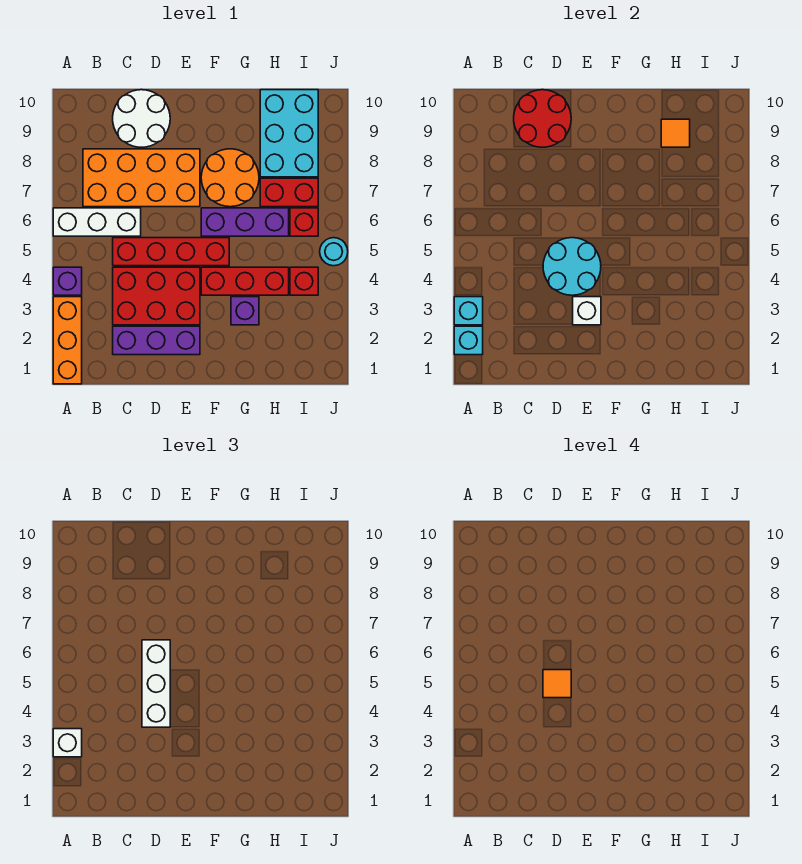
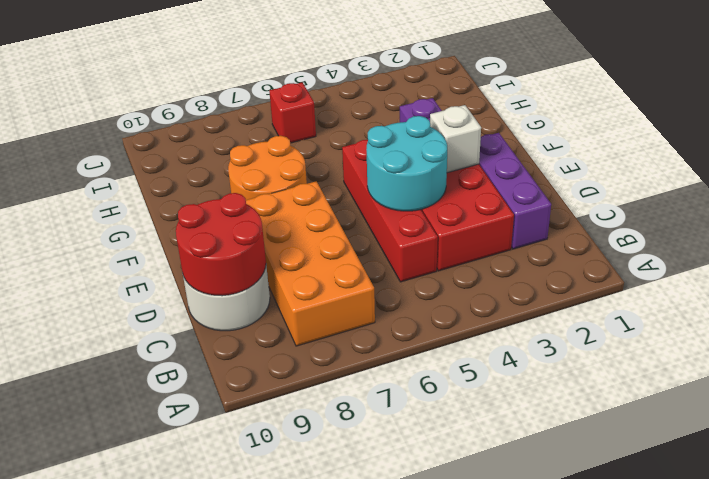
none -> orange brick A1:A3 level 1
none -> purple brick A4 level 1
none -> white brick A6:C6 level 1

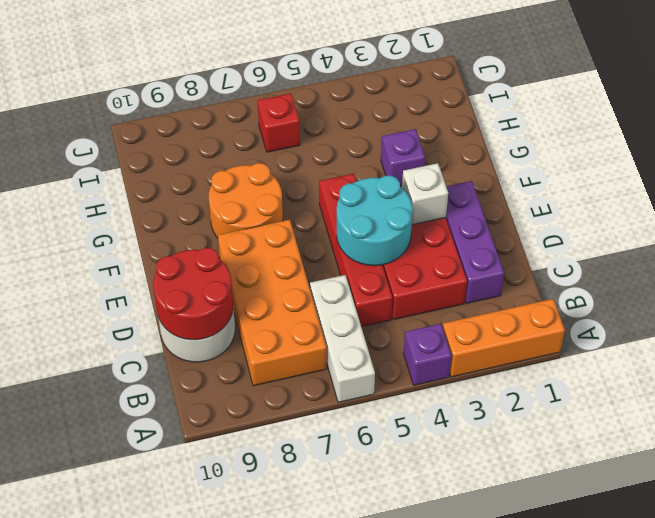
none -> red brick F4:H4 level 1
none -> purple brick F6:H6 level 1
none -> red brick H7:I7 level 1

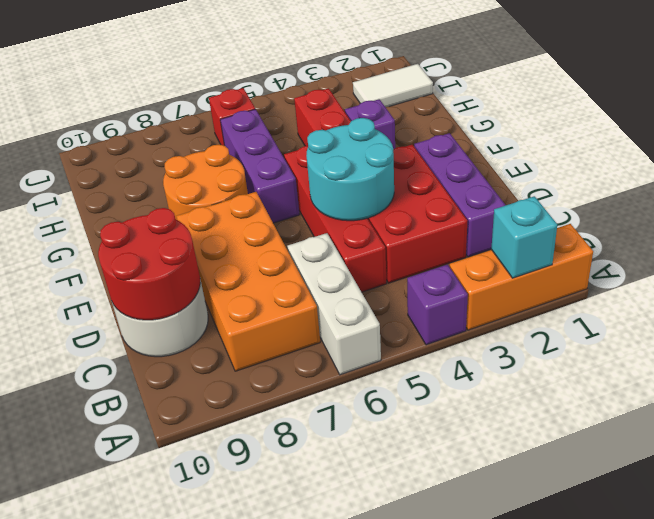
white tile I1:I2 level 1 -> none
none -> red brick H7:I7 level 1
none -> cyan brick H8:I10 level 1
none -> red brick I4 level 1

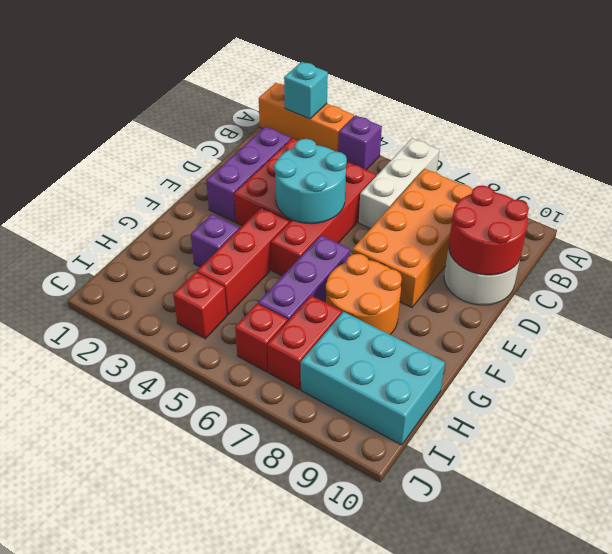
none -> cyan round brick J5 level 1
none -> cyan brick A3 level 2
none -> white brick E3 level 2

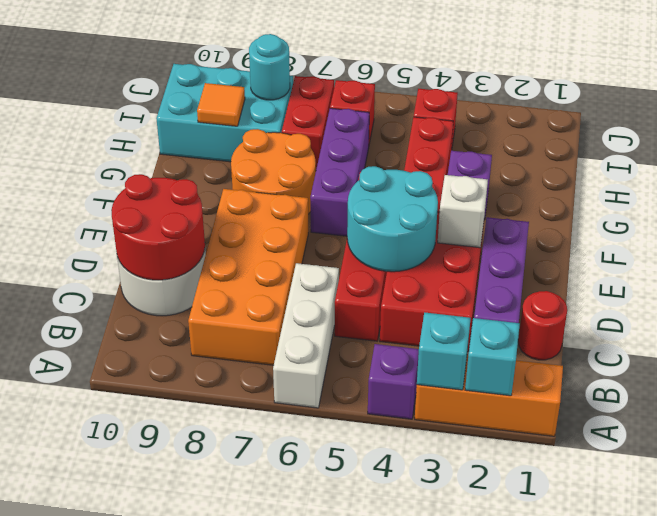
red round brick C1 level 1 -> none
cyan round brick I8 level 2 -> cyan round brick J5 level 1
none -> white brick A3 level 3
none -> white brick D4:D6 level 3
none -> orange tile D5 level 4

